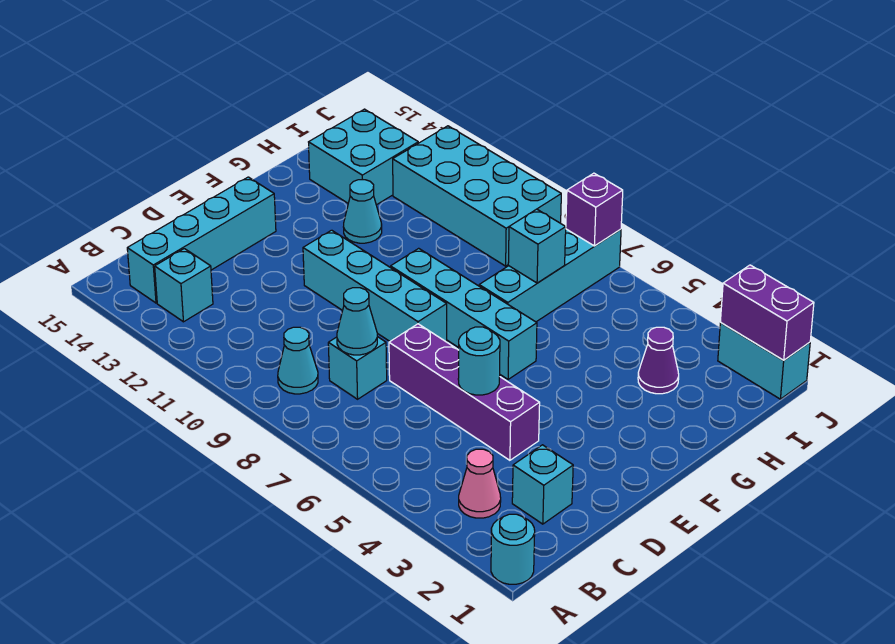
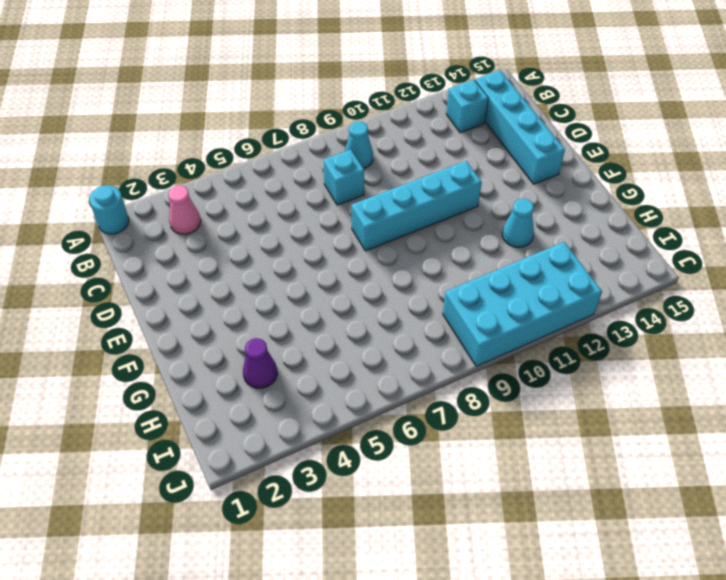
none -> cyan brick C2 level 1
none -> purple brick D4:D7 level 1
none -> cyan brick F6:F9 level 1

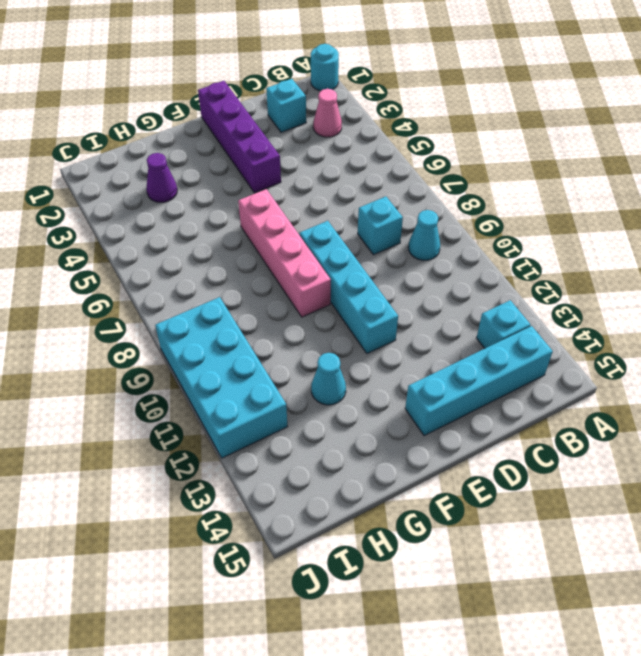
purple brick E1:E4 level 1 -> purple brick D4:D7 level 1
pink brick F6:F9 level 1 -> cyan brick F6:F9 level 1
none -> cyan brick G7:J7 level 1
none -> cyan brick H13:I14 level 1
none -> cyan brick J1:J2 level 1

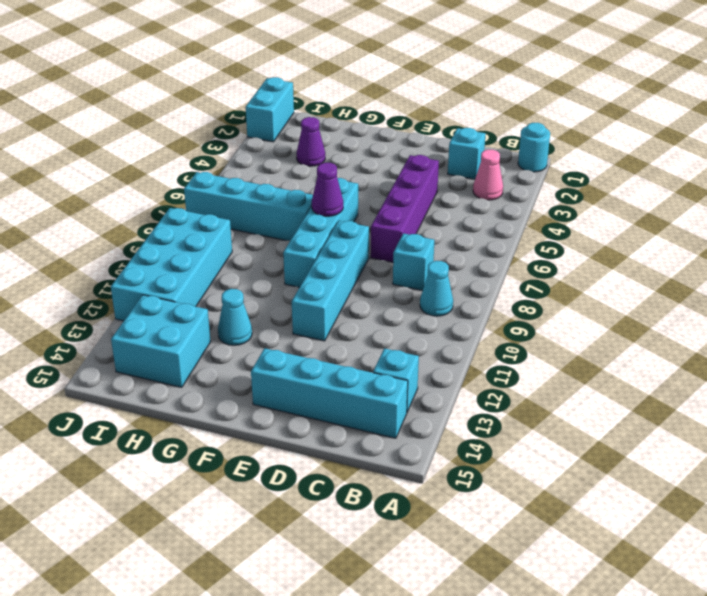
purple cone F7 level 2 -> none
none -> cyan cone C8 level 2
none -> cyan round brick D5 level 2
none -> cyan brick H7 level 2

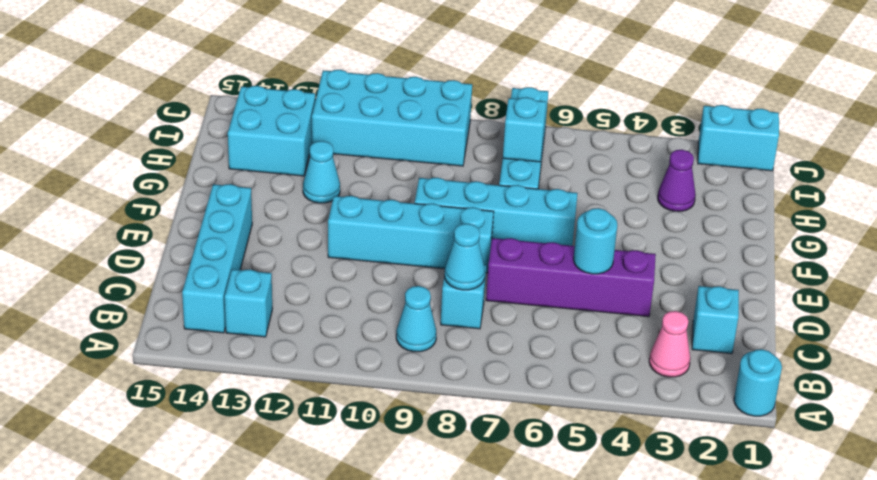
none -> purple brick J1:J2 level 2
none -> purple brick J7 level 2

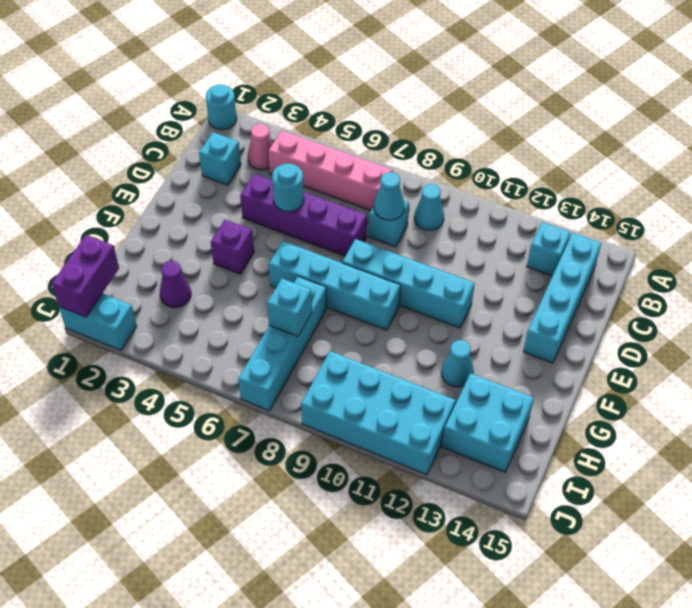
pink brick B4:B7 level 1 -> none
purple brick F4 level 1 -> purple brick J7 level 2
purple brick I1:J1 level 2 -> purple brick J1:J2 level 2

